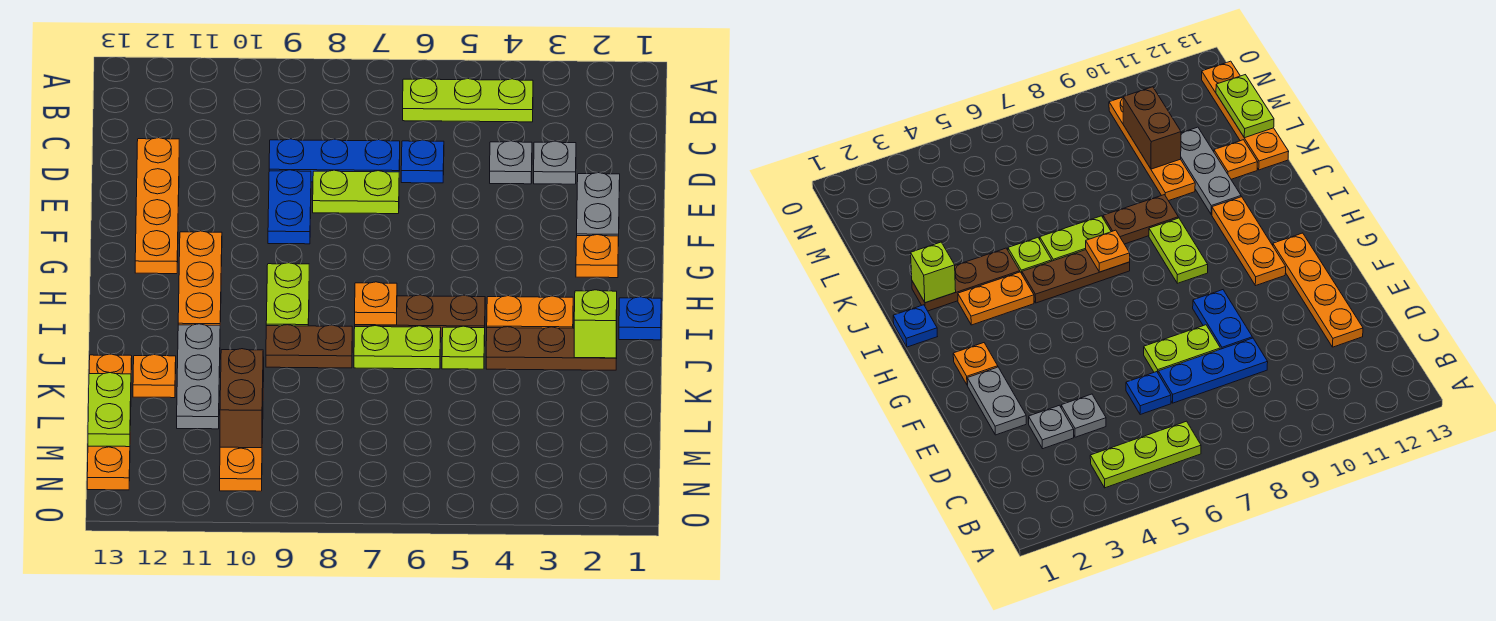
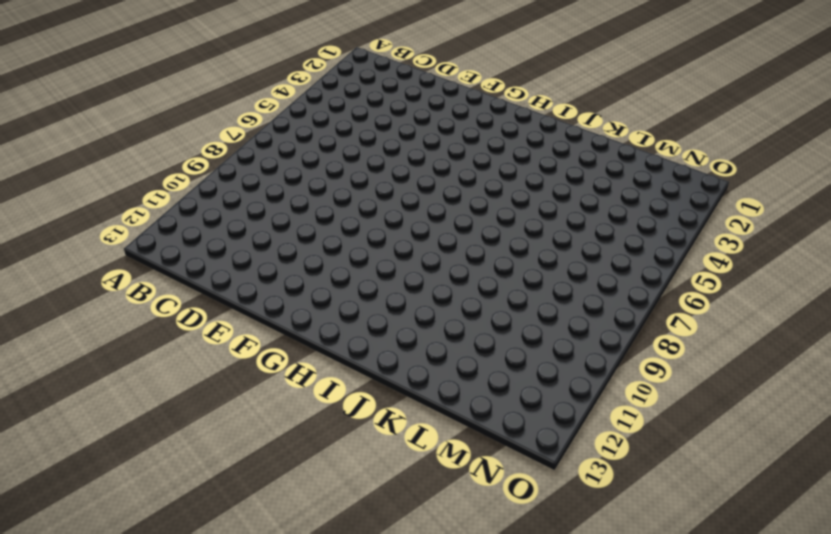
none -> lime plate B4:B6 level 1
none -> grey plate D3 level 1
none -> grey plate D4 level 1

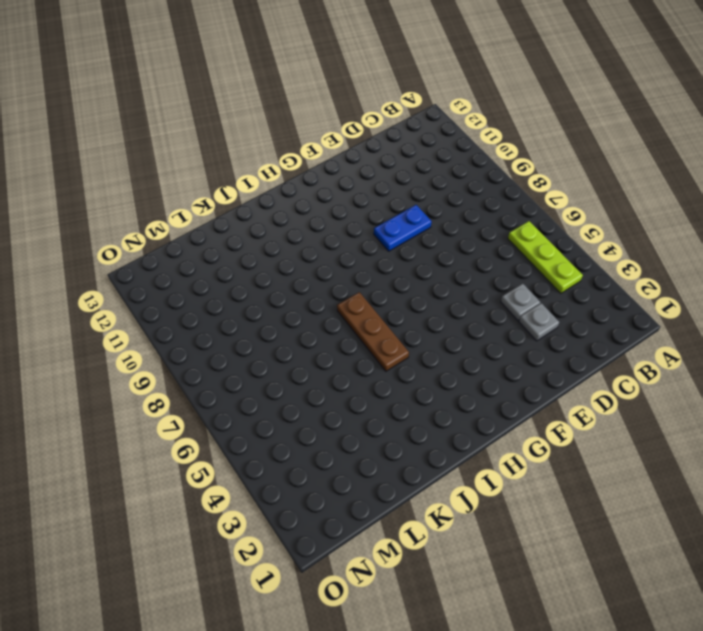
none -> blue plate D6 level 1
none -> blue plate D7:D9 level 1
none -> orange plate D12:G12 level 1

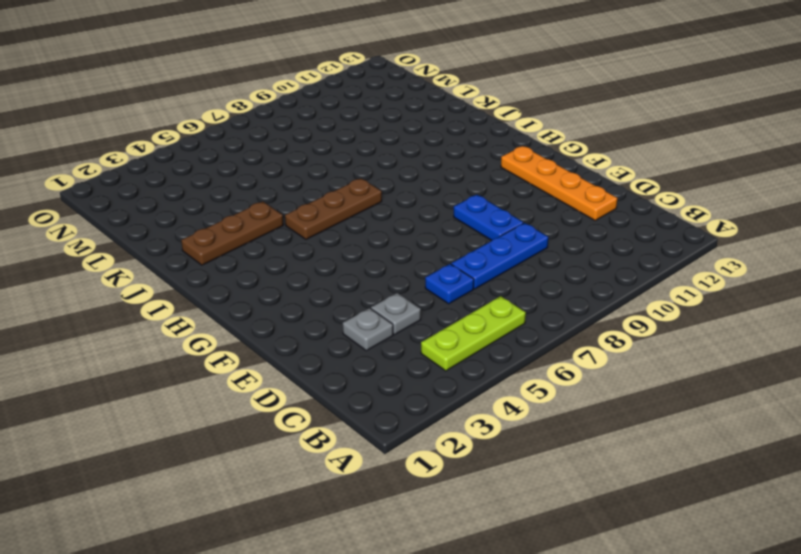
none -> grey plate E2:F2 level 1
none -> lime plate E7:E8 level 1
none -> orange plate G2 level 1

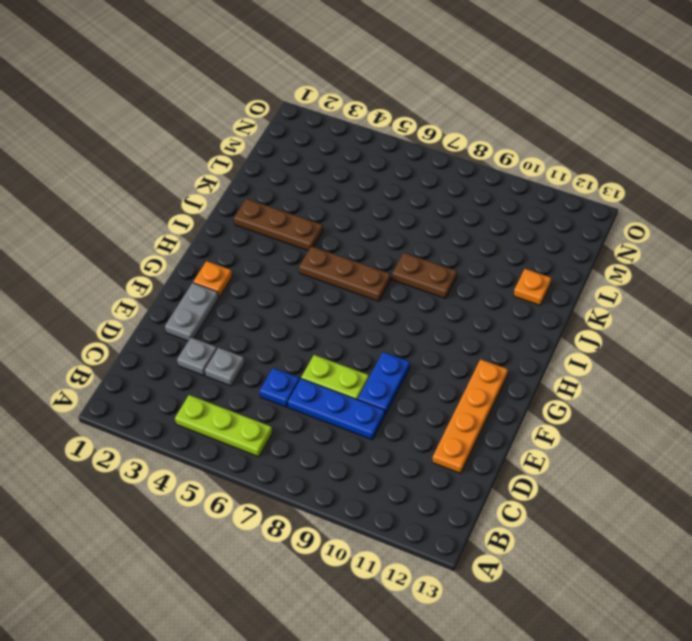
none -> orange plate G11:I11 level 1
none -> lime plate H9:I9 level 1
none -> blue plate I1 level 1

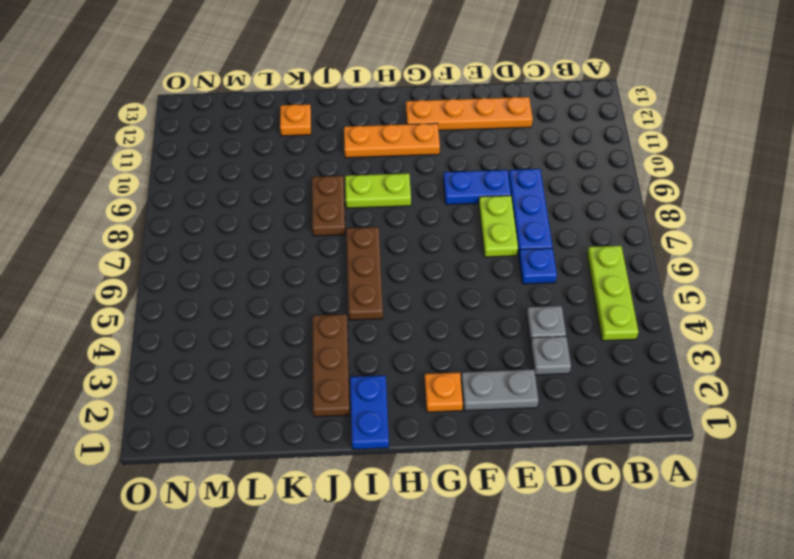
blue plate I1:I2 level 1 -> blue plate I1 level 1
none -> orange plate I3:I4 level 1
none -> lime plate J5 level 1
none -> lime plate J6:J7 level 1

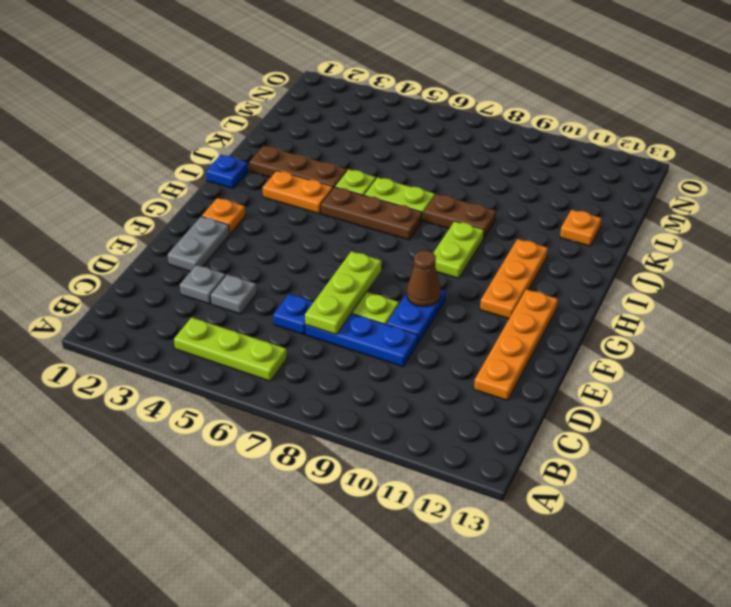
lime plate D7:F7 level 2 -> none
brown cone F9 level 2 -> none
none -> grey plate J11:L11 level 1
none -> orange plate K10:N10 level 1
none -> orange plate K13:N13 level 1

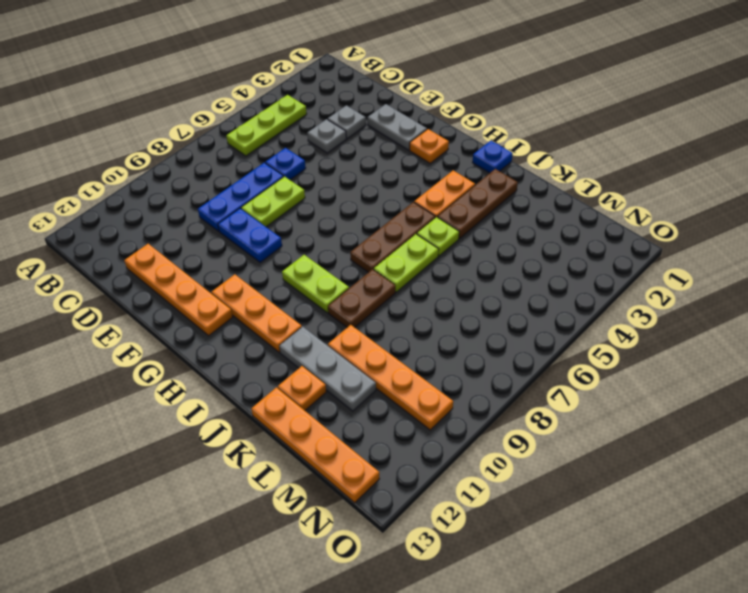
none -> orange plate I7 level 2
none -> lime brick J2 level 2
none -> brown brick L10:M10 level 2

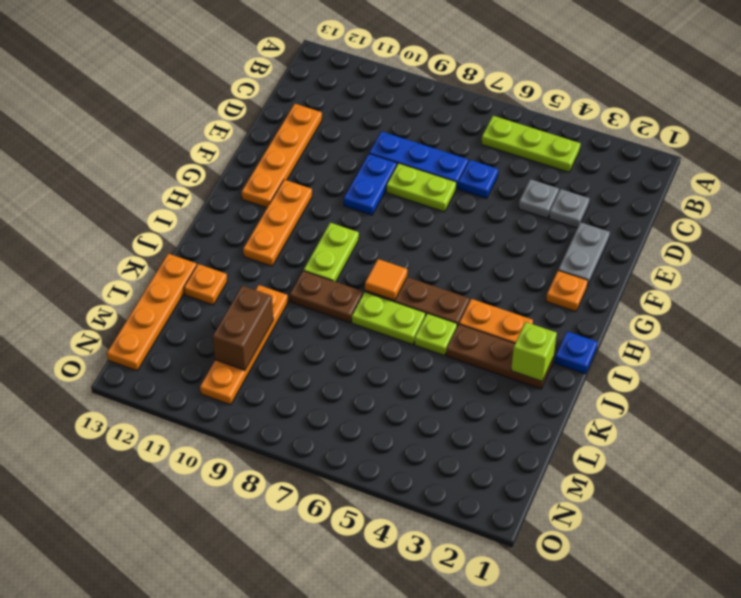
orange tile I7 level 2 -> orange plate I7 level 2
none -> grey plate J11:L11 level 1
none -> lime plate L13:M13 level 2

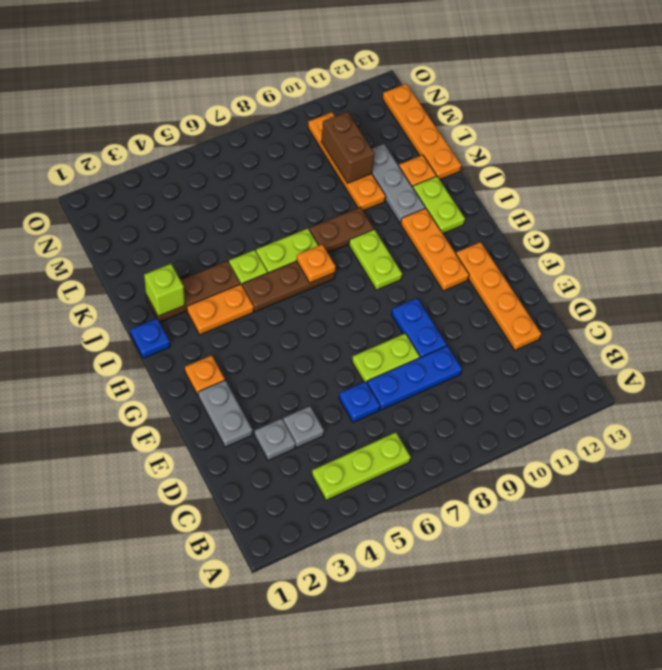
lime plate I12:J12 level 1 -> lime plate L13:M13 level 2

